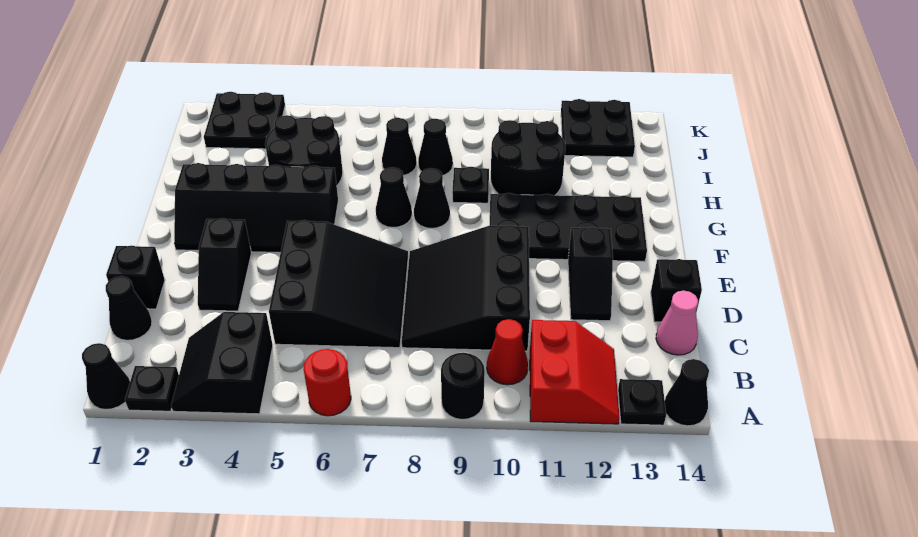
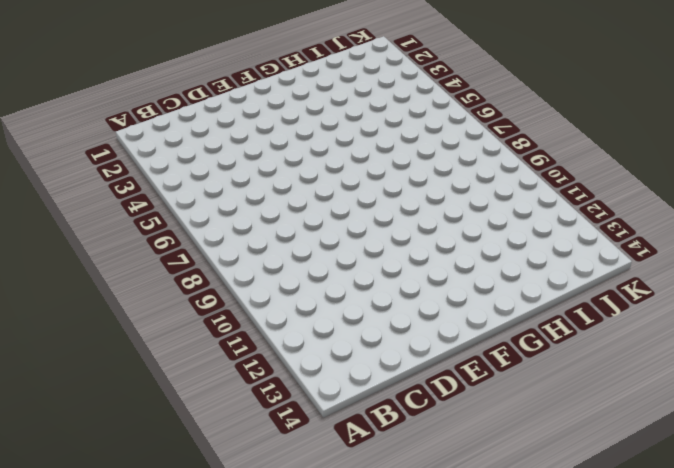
none -> black cone A1 level 1
none -> black plate A2 level 1
none -> black slope A3:B4 level 1 top 4

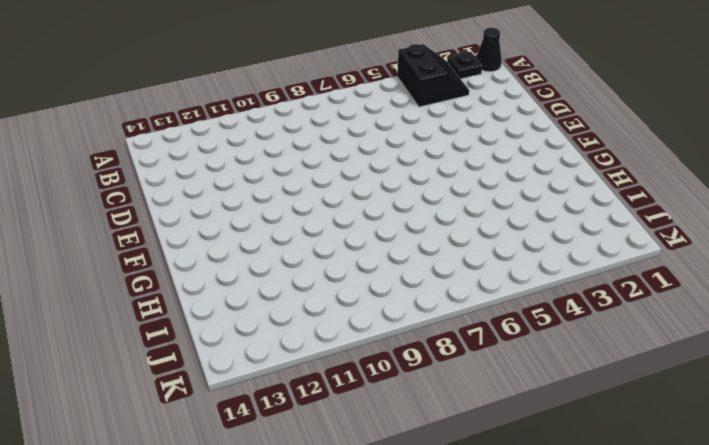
none -> red round brick A6 level 1
none -> black round brick A9 level 1
none -> red slope A11:B12 level 1 top 11

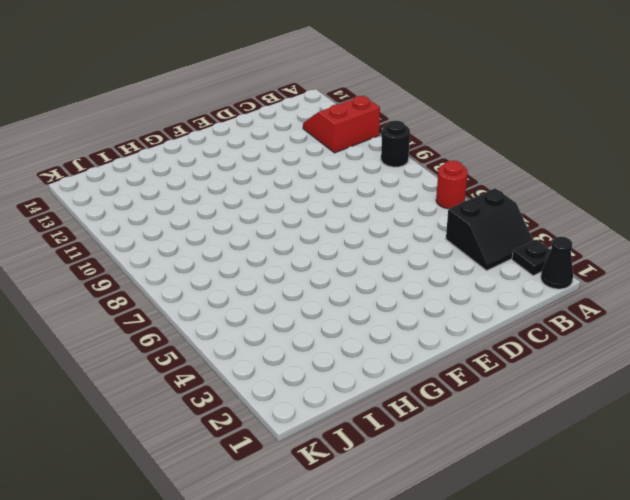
none -> black plate A13 level 1
none -> black cone A14 level 1
none -> red cone B10 level 1

